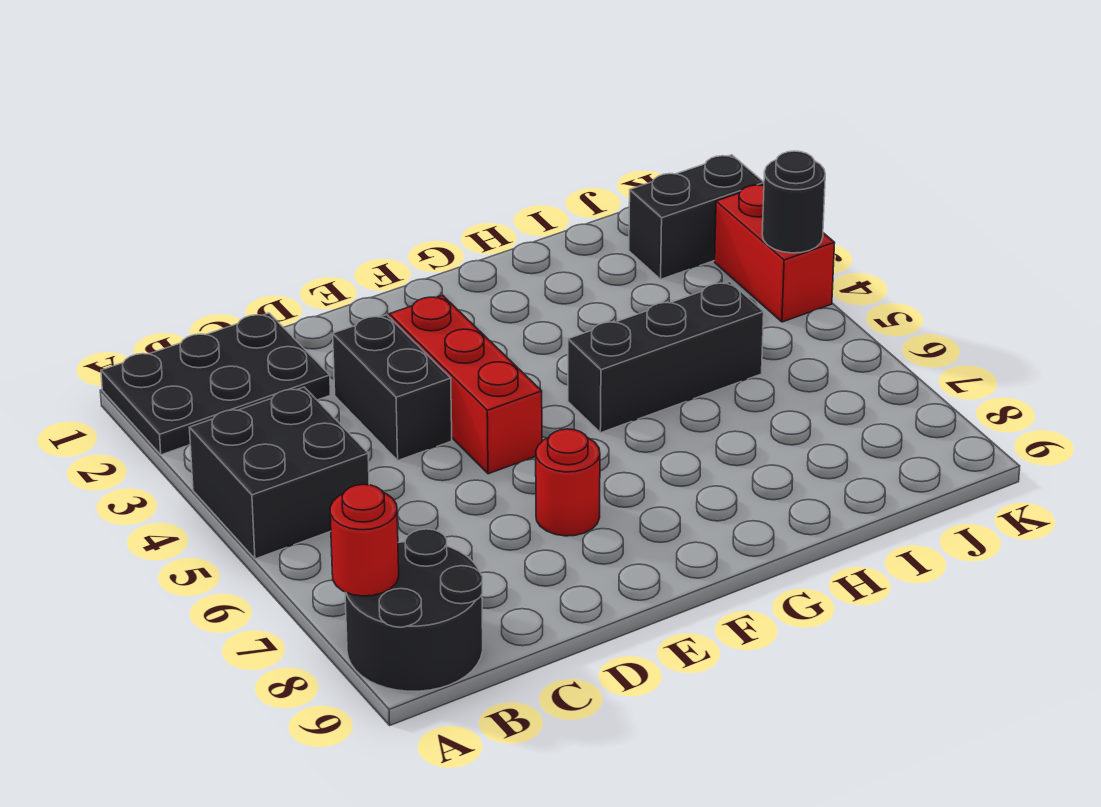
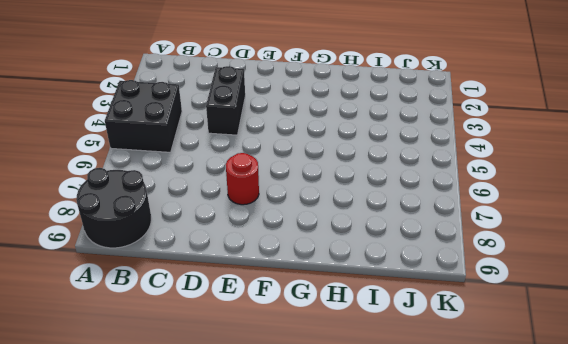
none -> black plate A1:C2 level 1
none -> red brick E3:E5 level 1

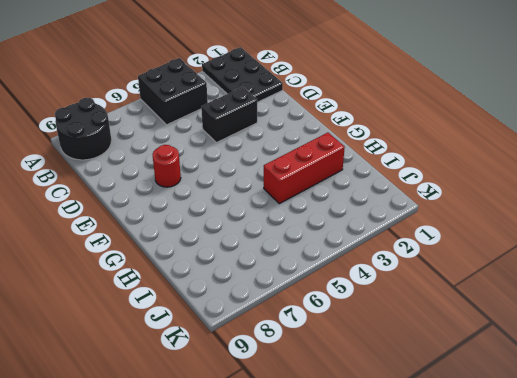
red brick H2:H4 level 1 -> red brick E3:E5 level 1
none -> black brick G5:I5 level 1
none -> black brick J2:K2 level 1

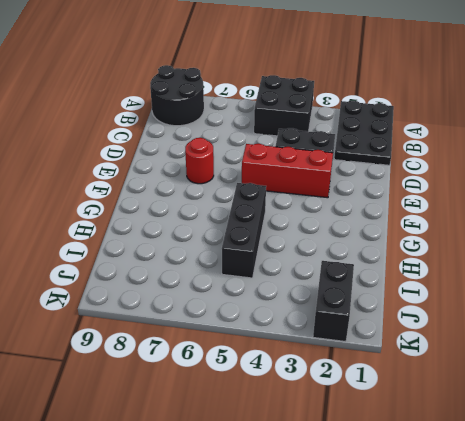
none -> red brick K3:K4 level 1
none -> red round brick A8 level 2

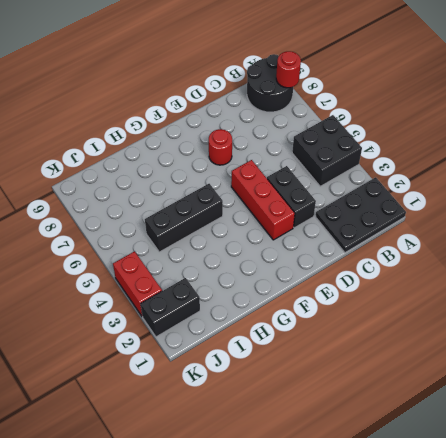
none -> black round brick K4 level 2

